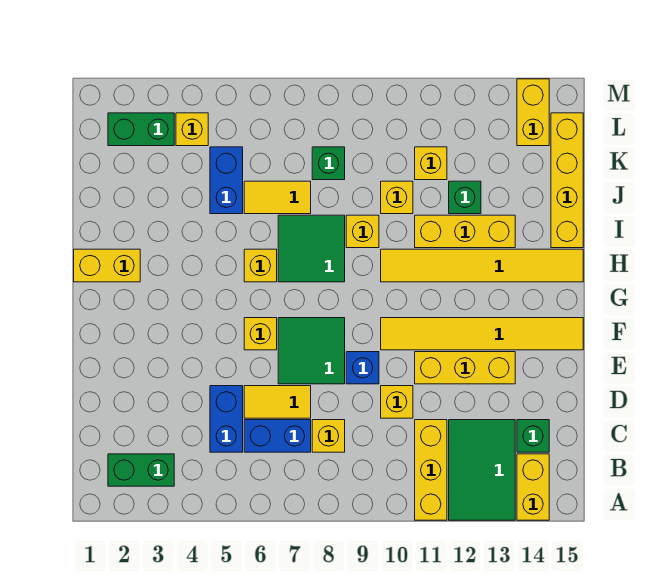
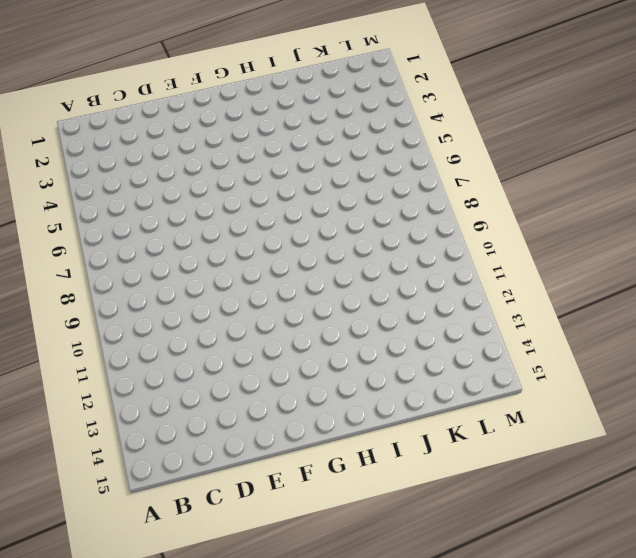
none -> yellow brick A11:C11 level 1
none -> green tile A12:C13 level 1
none -> yellow brick A14:B14 level 1
none -> green brick B2:B3 level 1

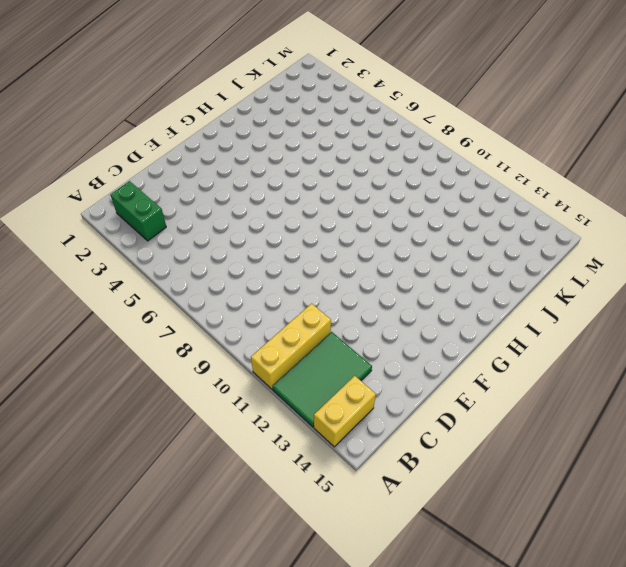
none -> blue brick C5:D5 level 1
none -> blue brick C6:C7 level 1
none -> yellow brick C8 level 1
none -> green brick C14 level 1

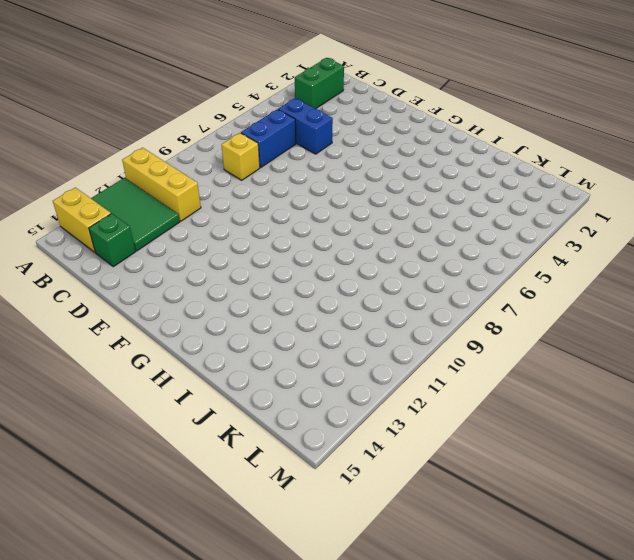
none -> yellow tile D6:D7 level 1
none -> yellow brick D10 level 1
none -> green tile E7:F8 level 1
none -> blue brick E9 level 1

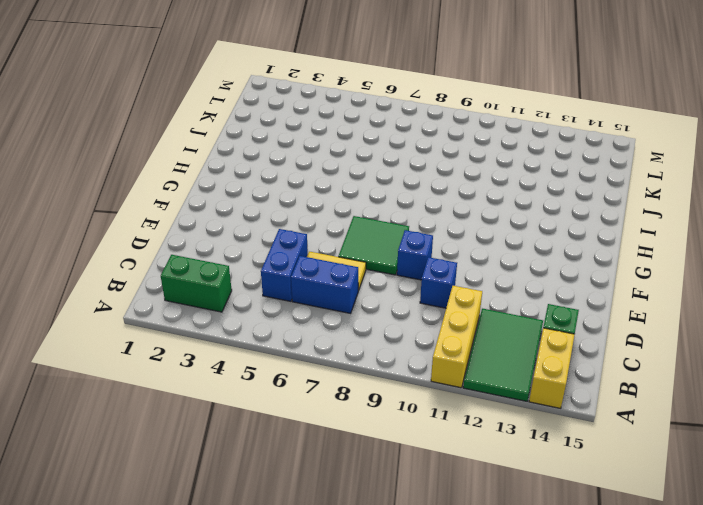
blue brick D10 level 1 -> yellow brick D10 level 1
none -> yellow brick C8 level 1
none -> yellow brick E11:E13 level 1
none -> yellow brick F6 level 1
none -> yellow tile F10:F15 level 1

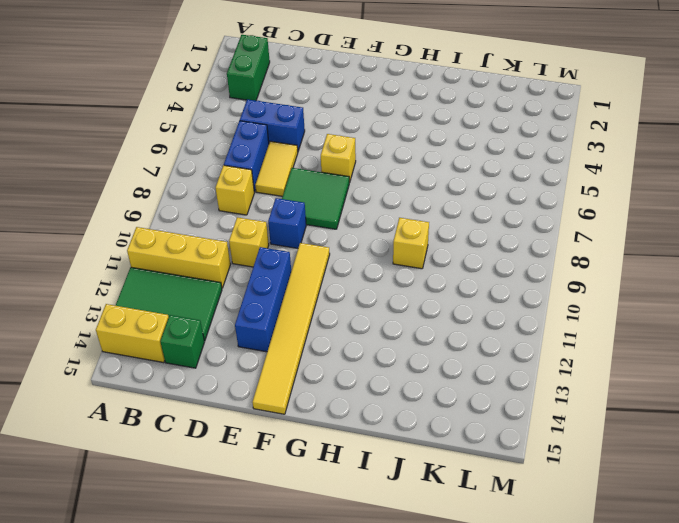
blue brick E11:E13 level 1 -> yellow brick E11:E13 level 1
none -> yellow brick H1:H2 level 1
none -> yellow brick H6 level 1
none -> green tile H7:I8 level 1
none -> yellow tile H10:H15 level 1

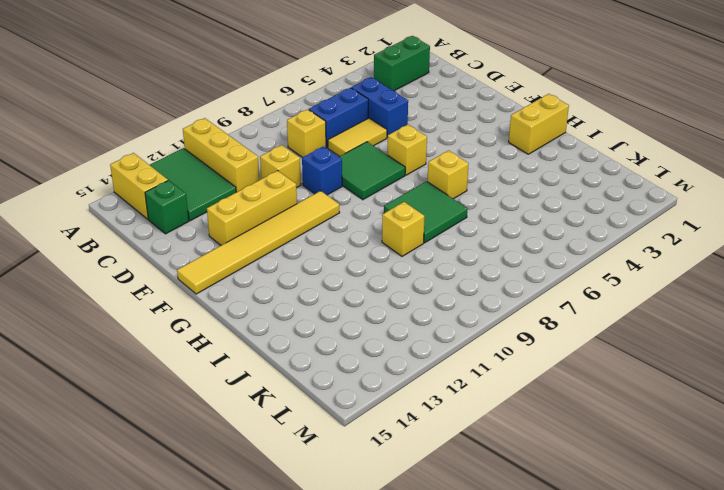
none -> yellow tile H10:H15 level 1
none -> yellow brick I11:I13 level 1
none -> yellow brick I15:L15 level 1
none -> blue brick J5:K5 level 1

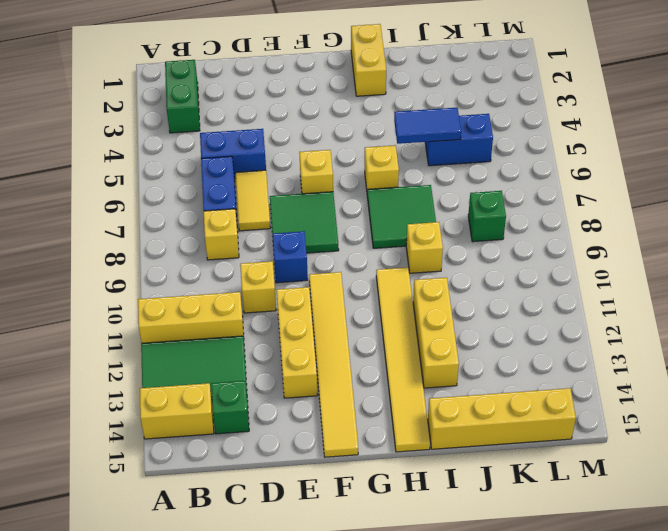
blue tile I5:J5 level 2 -> none
none -> yellow tile J6:J7 level 1
none -> yellow brick J10 level 1
none -> green brick J12 level 1
none -> yellow brick K11 level 1

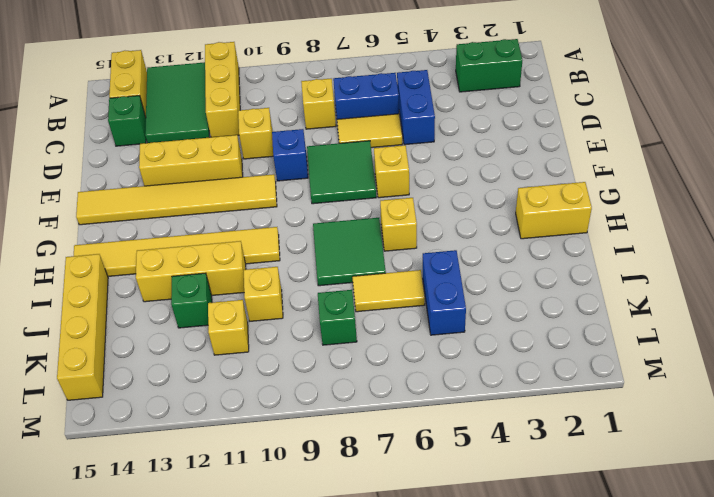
none -> yellow brick I9 level 1
none -> green brick L2:L3 level 1
none -> yellow brick L4 level 1
none -> yellow brick L14:M14 level 1

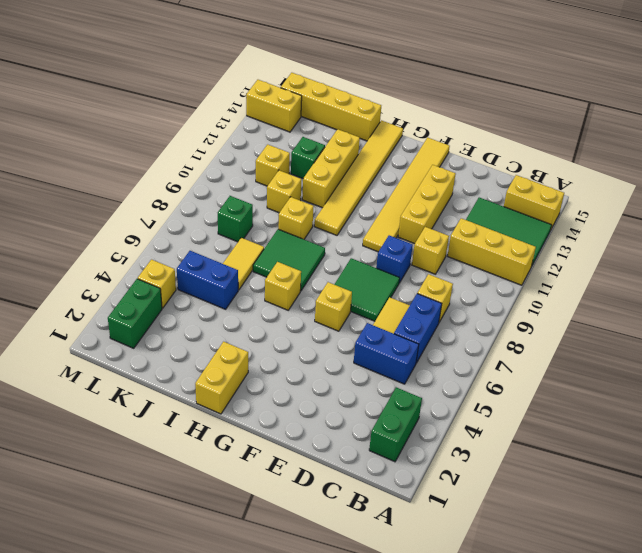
none -> green brick C14 level 1

